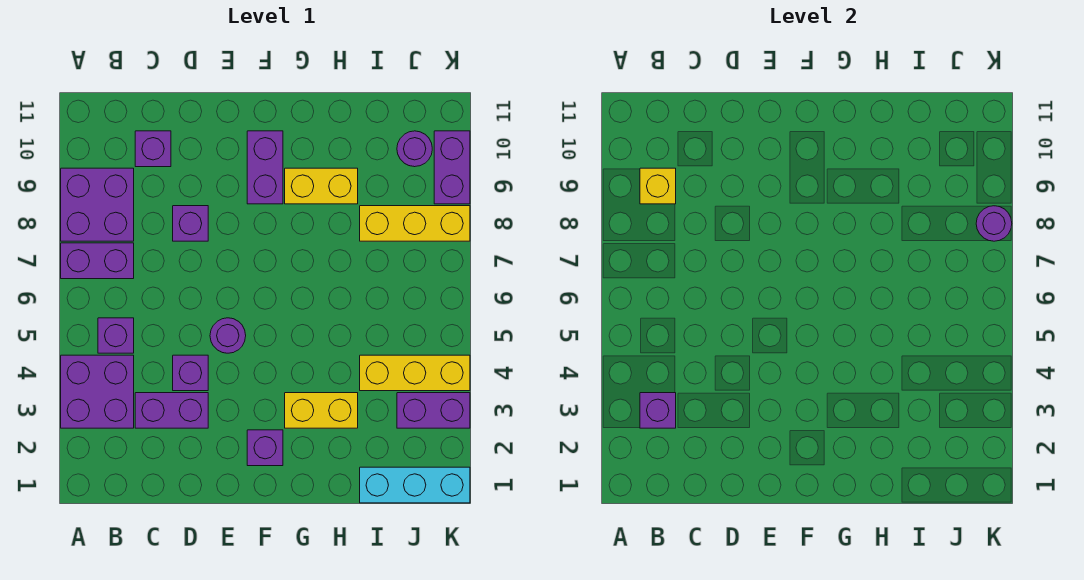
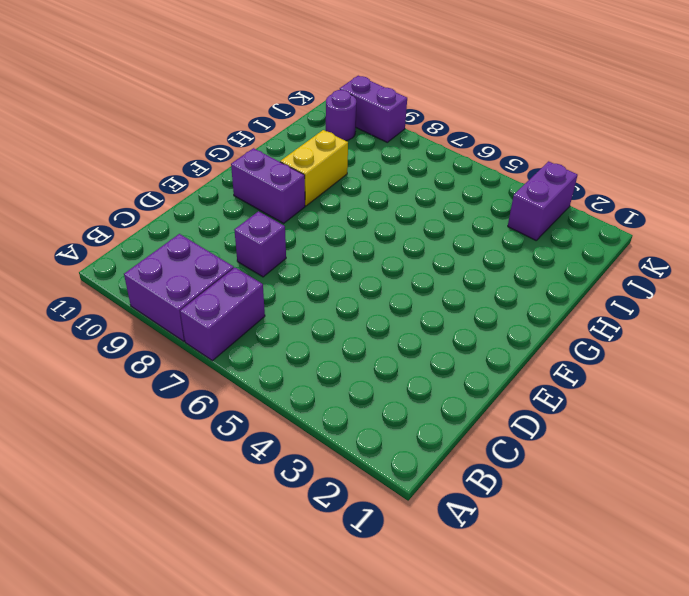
none -> purple brick A3:B4 level 1
none -> purple brick B5 level 1
none -> purple brick C3:D3 level 1

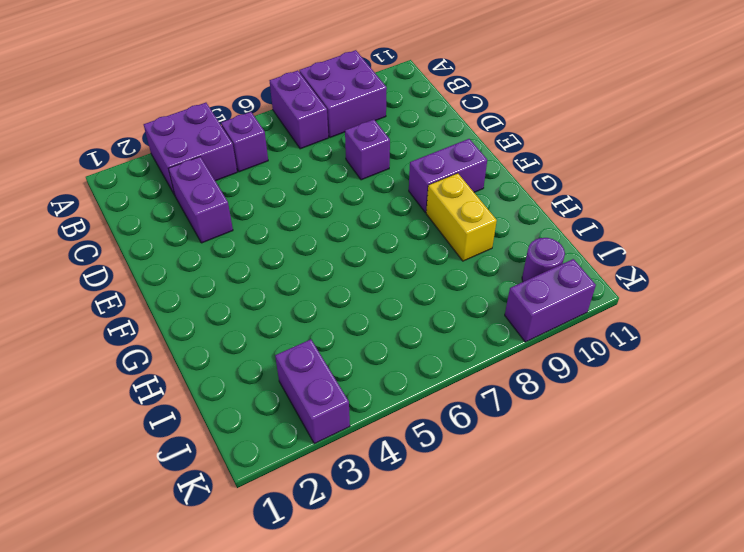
none -> purple brick C10 level 1
none -> purple brick D4 level 1
none -> purple round brick E5 level 1

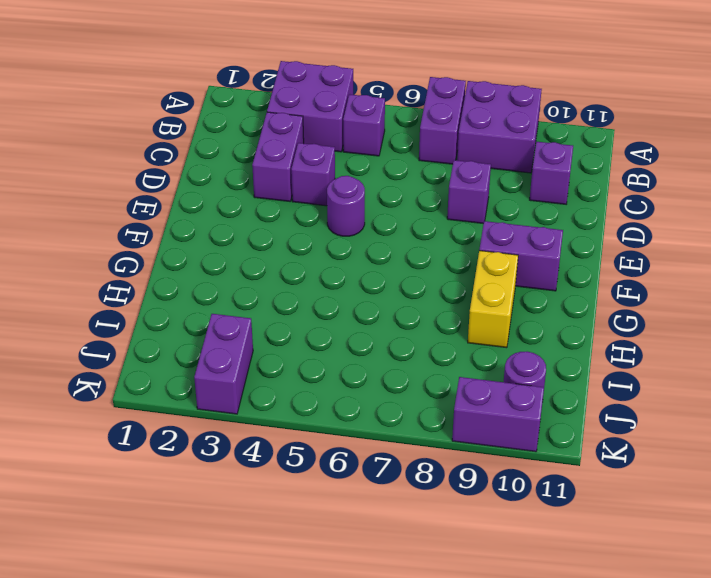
none -> purple brick F2 level 1
none -> yellow brick G3:H3 level 1
none -> cyan brick I1:K1 level 1

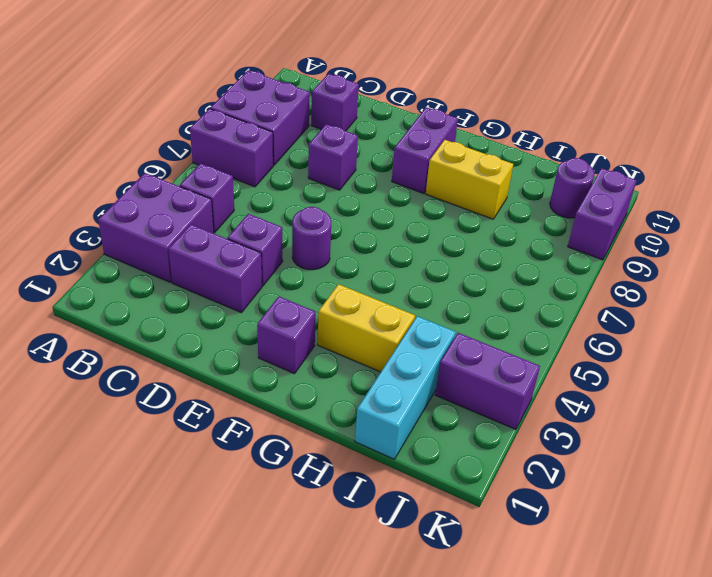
cyan brick I1:I3 level 1 -> cyan brick I1:K1 level 1
none -> yellow brick I4:K4 level 1
none -> yellow brick I8:K8 level 1
none -> purple brick B3 level 2

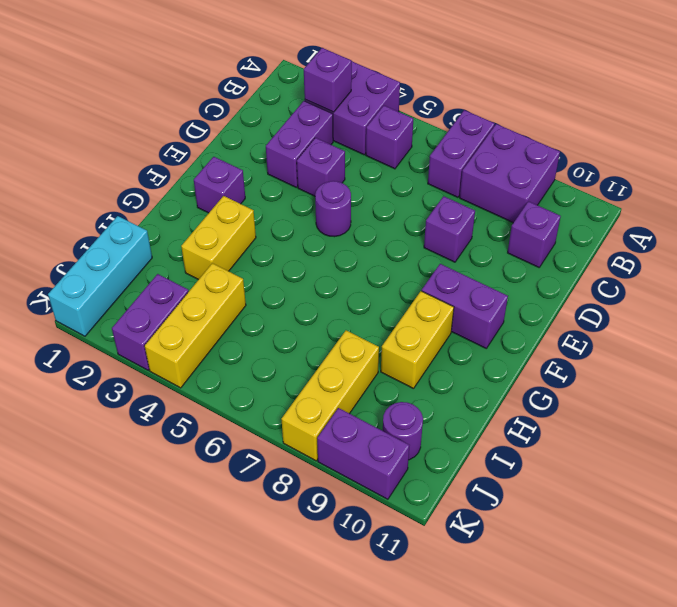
none -> yellow brick B9 level 2
none -> purple round brick K8 level 2

